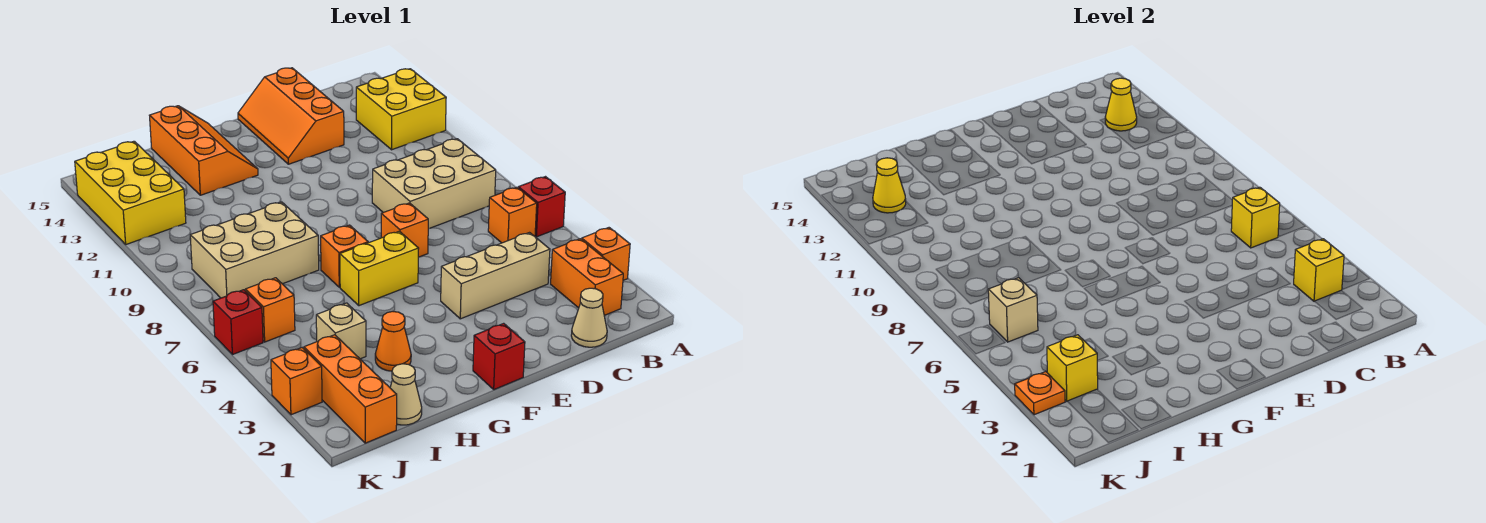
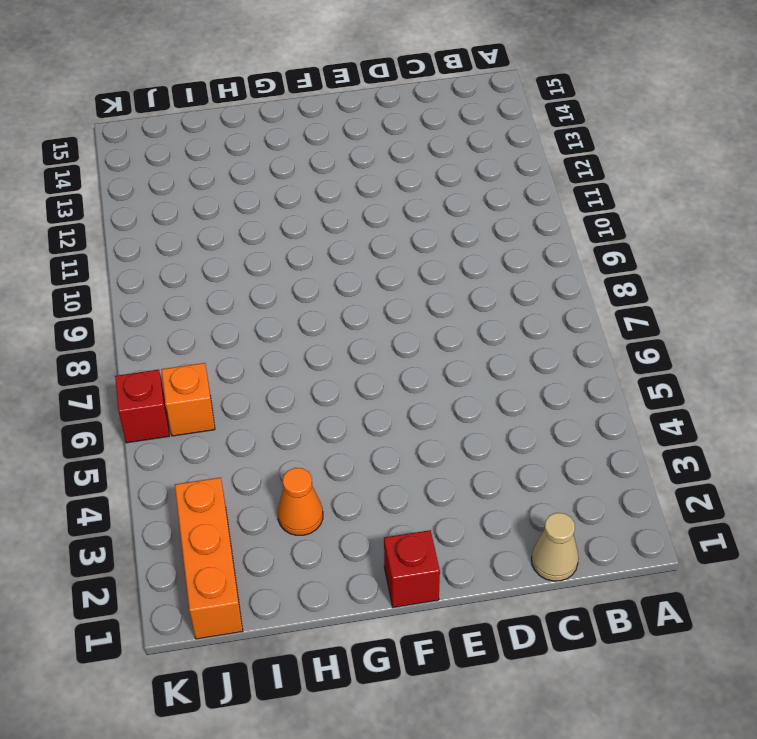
none -> orange brick A3 level 1
none -> red brick A6 level 1
none -> yellow brick A12:B13 level 1
none -> orange brick B2:B3 level 1

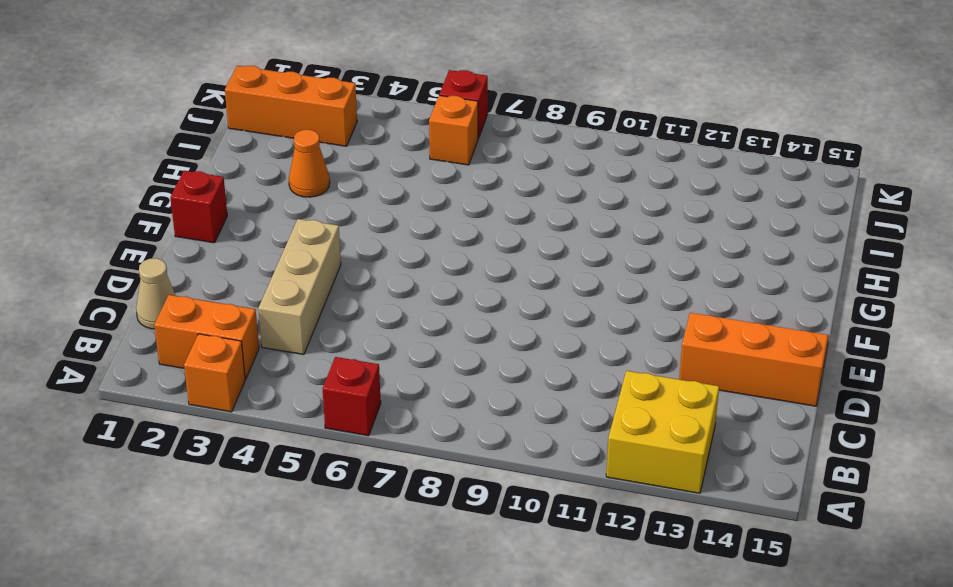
none -> orange brick B6 level 1
none -> tan brick B8:D9 level 1
none -> orange brick E7 level 1
none -> yellow brick F6:G6 level 1

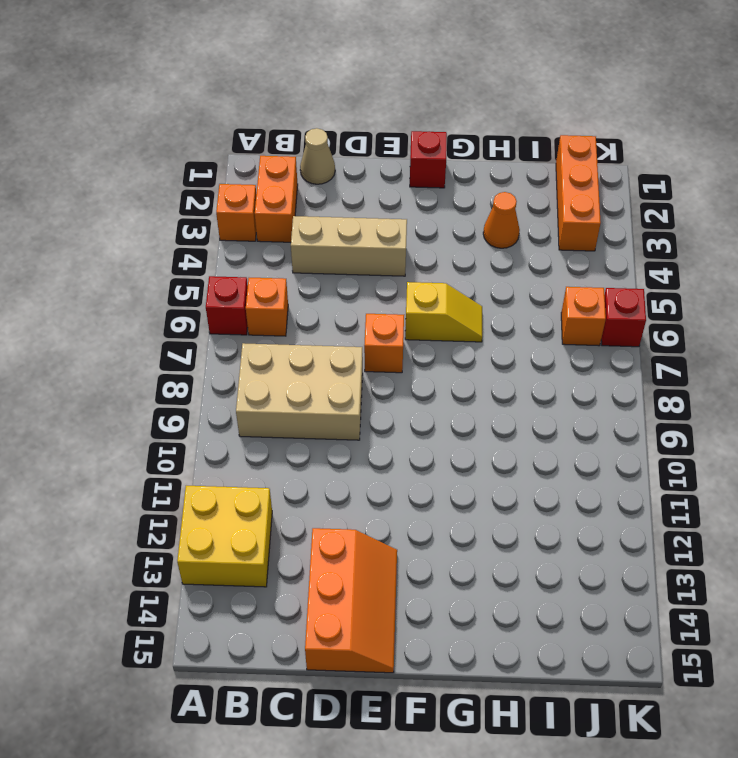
yellow slope F6:G6 level 1 top F -> yellow brick F6:G6 level 1
none -> orange brick G7 level 1
none -> orange slope G13:H15 level 1 top H
none -> tan brick H8:J9 level 1
none -> tan cone I1 level 1

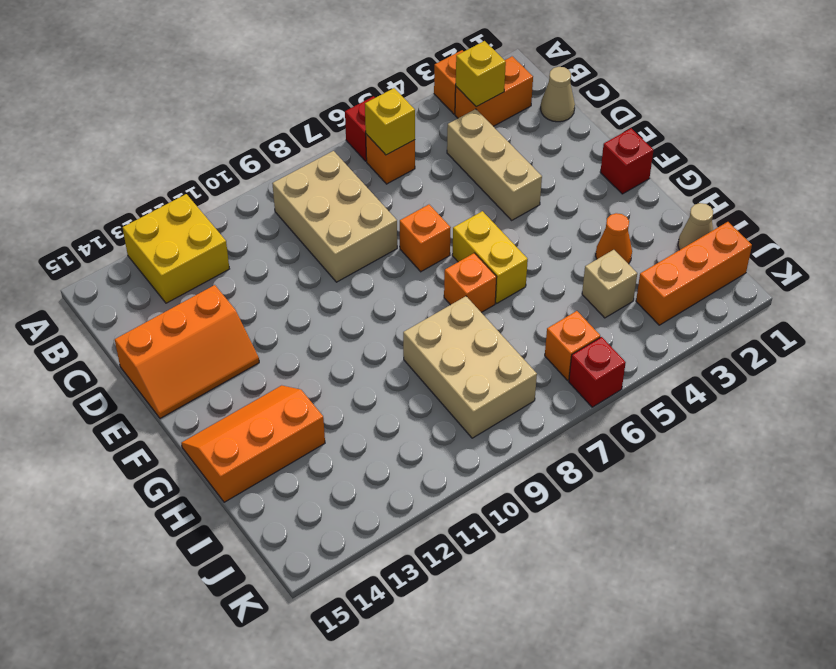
none -> yellow brick J12:K14 level 1
none -> orange brick K3 level 1
none -> yellow cone B13 level 2
none -> yellow brick J3 level 2

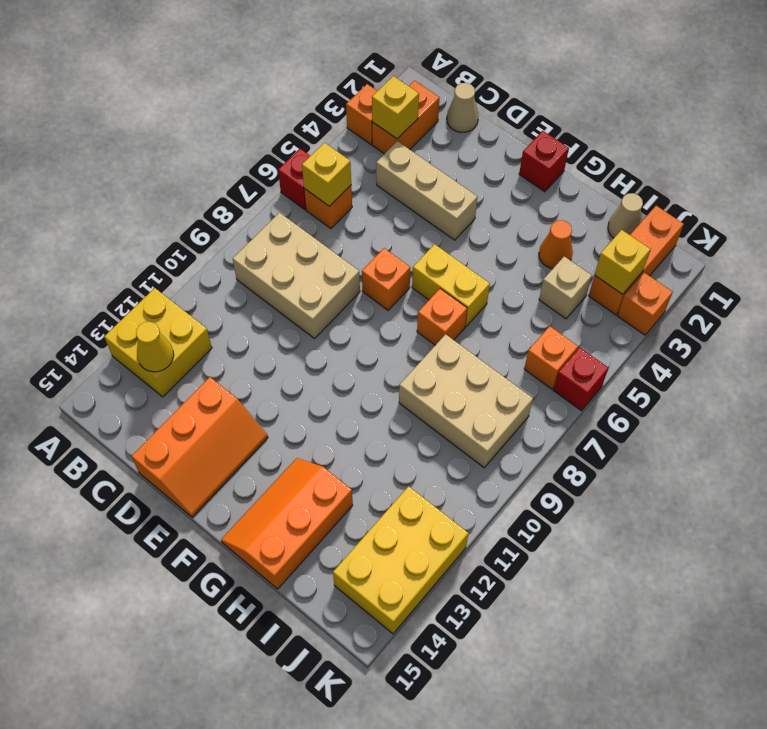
none -> tan brick J6 level 2
none -> yellow cone J13 level 2
none -> orange plate K3 level 2

